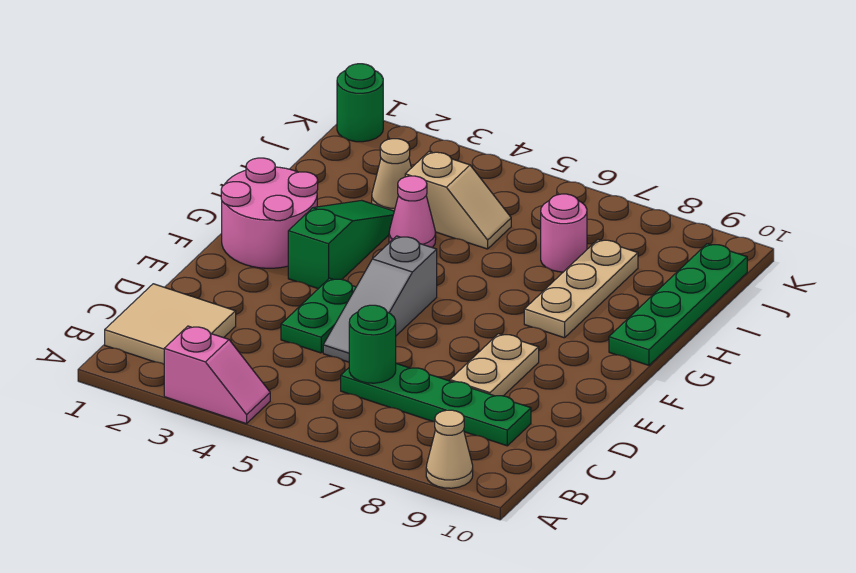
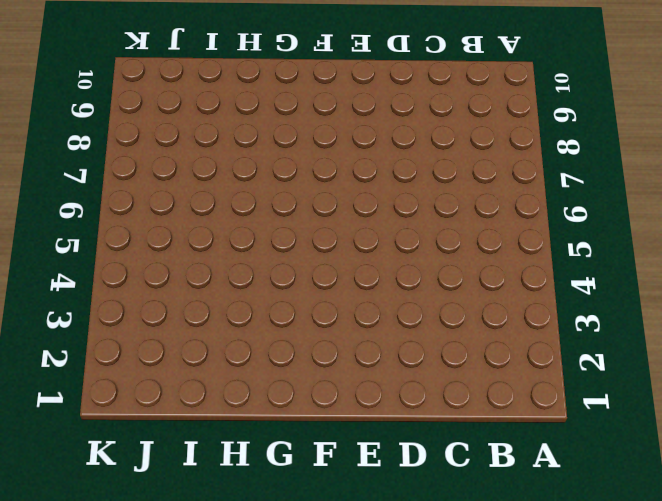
none -> pink slope A3:A4 level 1 top 3
none -> tan cone A9 level 1
none -> tan tile B1:C2 level 1

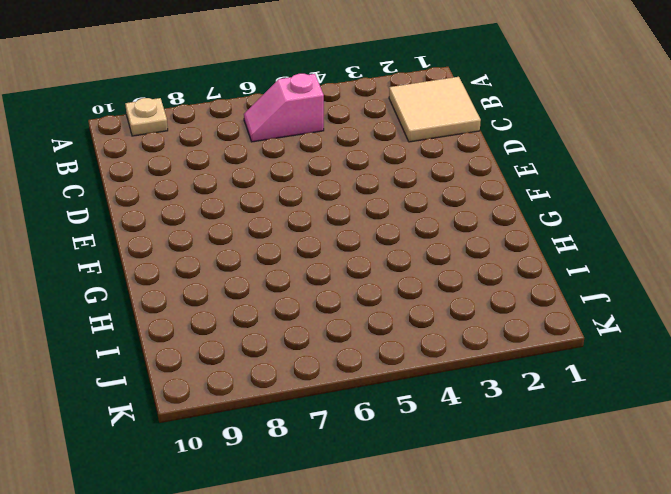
tan plate A9 level 1 -> tan cone A9 level 1
pink slope B5:B6 level 1 top 5 -> pink slope A3:A4 level 1 top 3
none -> green plate C6:C9 level 1
none -> green plate D4:E4 level 1
none -> grey slope D5:F5 level 1 top F

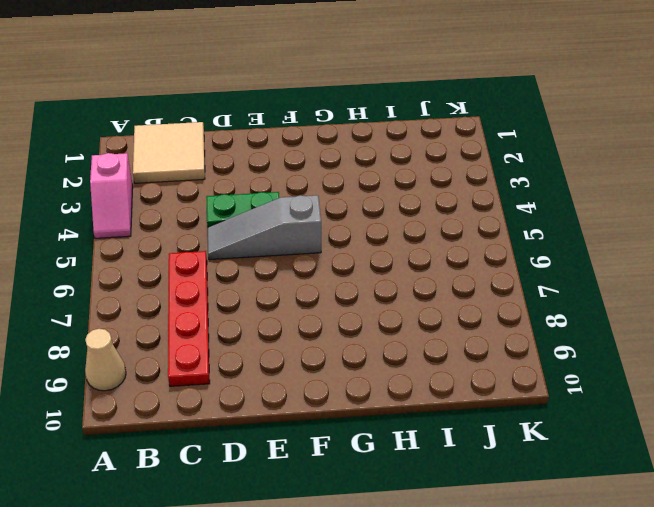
red plate C6:C9 level 1 -> green plate C6:C9 level 1
none -> tan plate D8:E8 level 1
none -> pink round brick F1:G2 level 1
none -> green slope F3:H3 level 1 top F

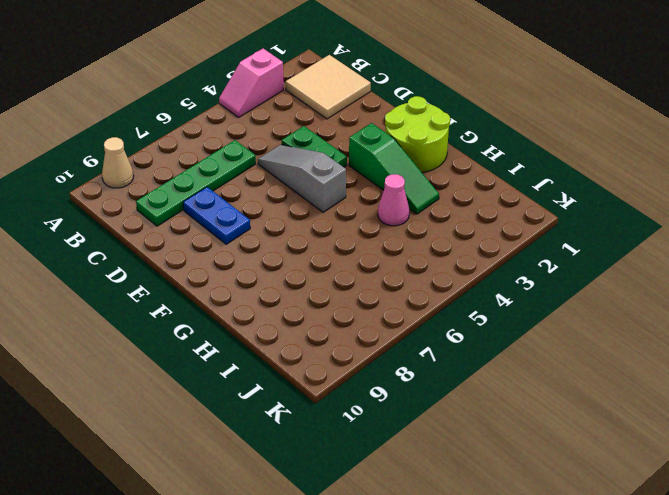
blue plate D8:E8 level 1 -> tan plate D8:E8 level 1
lime round brick F1:G2 level 1 -> pink round brick F1:G2 level 1
none -> tan plate G8:I8 level 1
none -> green plate G10:J10 level 1
none -> tan cone I3 level 1

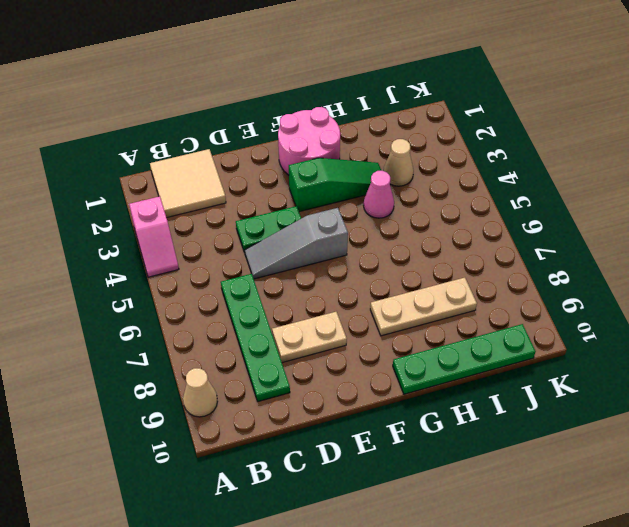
none -> tan slope I4:I5 level 1 top 4
none -> pink round brick I7 level 1
none -> green round brick K1 level 1

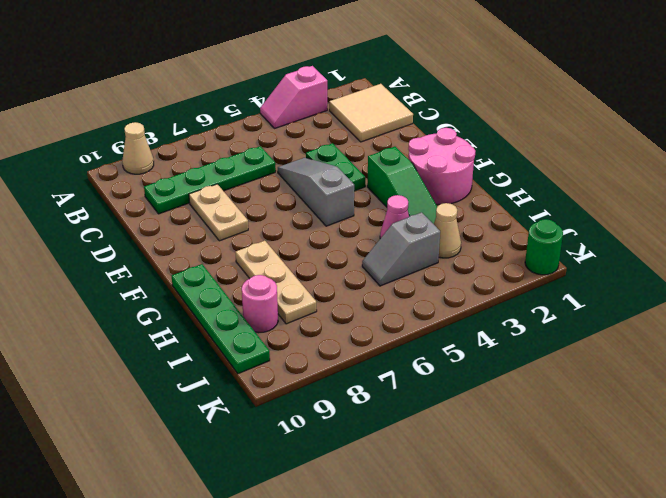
grey slope I4:I5 level 1 top 4 -> tan slope I4:I5 level 1 top 4
pink round brick I9 level 1 -> pink round brick I7 level 1
none -> green round brick C6 level 2

